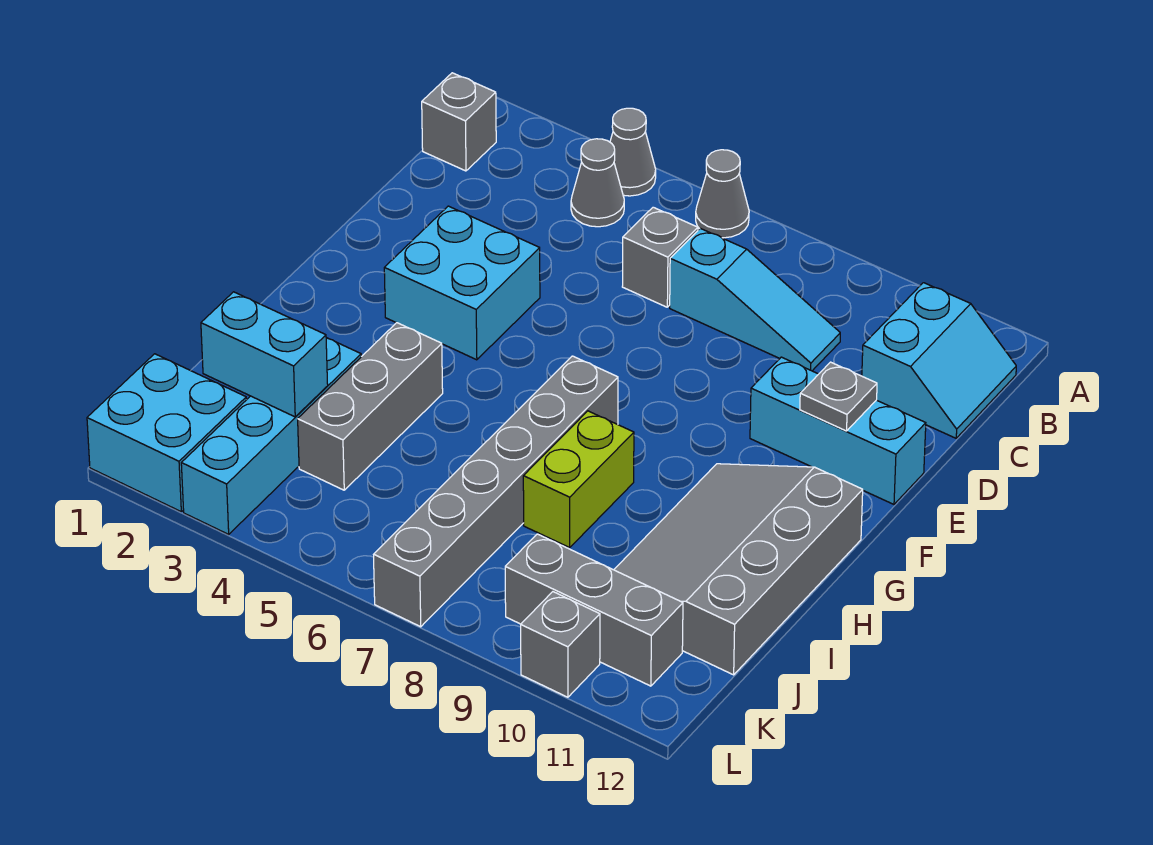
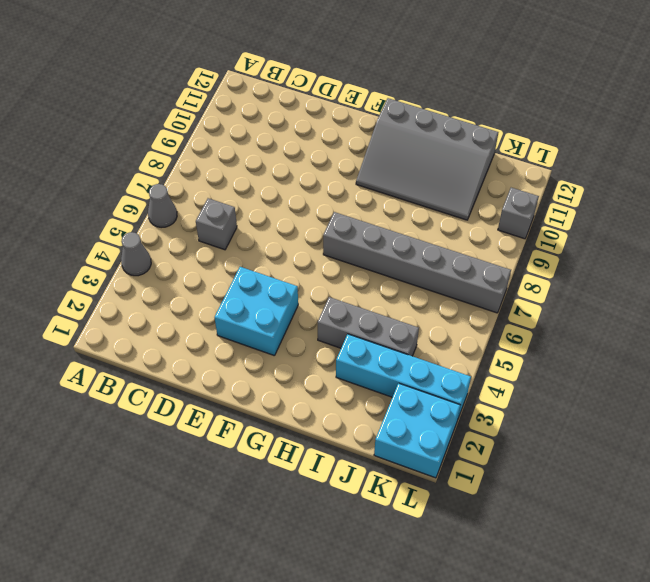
none -> grey brick B1 level 1
none -> grey cone B4 level 1
none -> cyan slope B11:C12 level 1 top 11

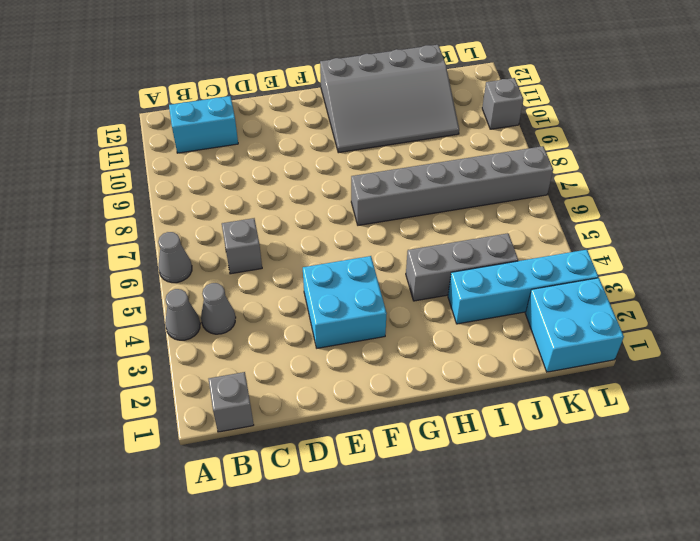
none -> cyan slope C7:C9 level 1 top 7
none -> cyan brick E10:E12 level 1
none -> lime brick H8:I8 level 1

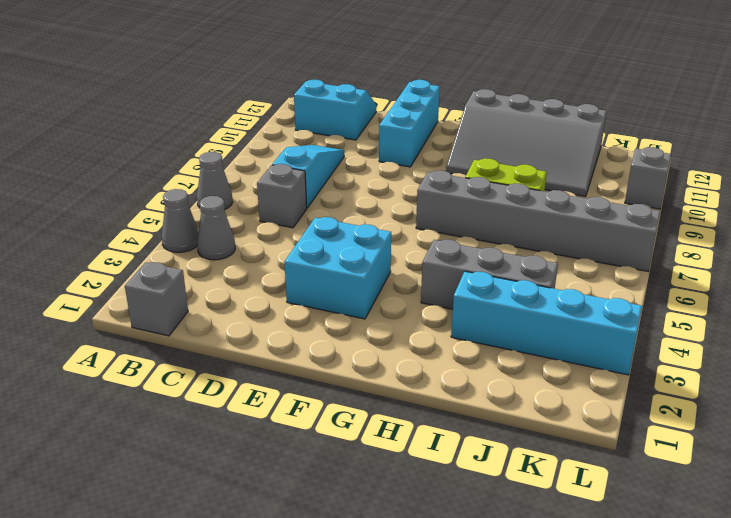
none -> cyan brick K1:L2 level 1
none -> grey brick K9:K11 level 1
none -> grey plate E11 level 2

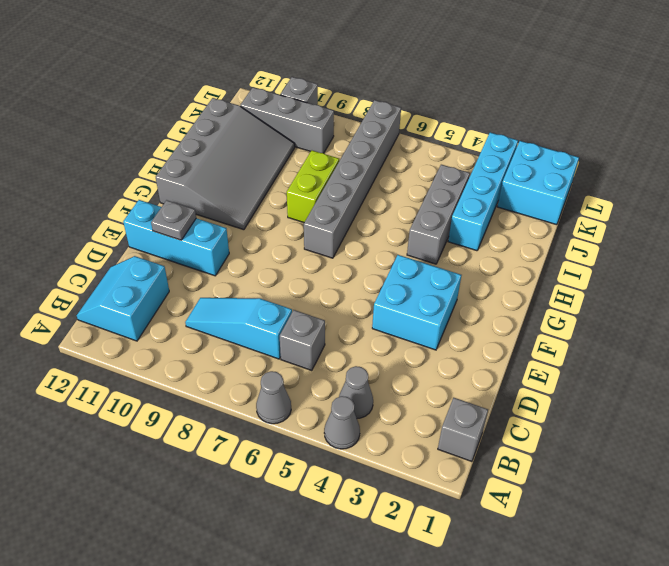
none -> cyan brick J2:J3 level 2

